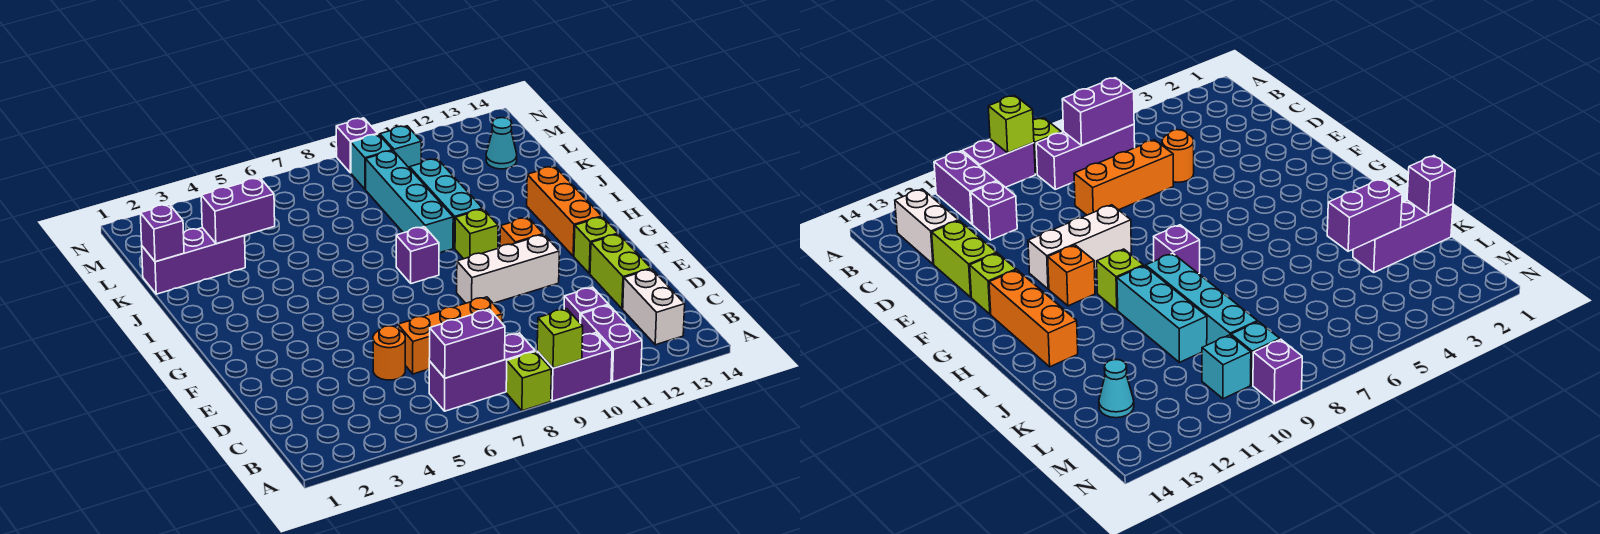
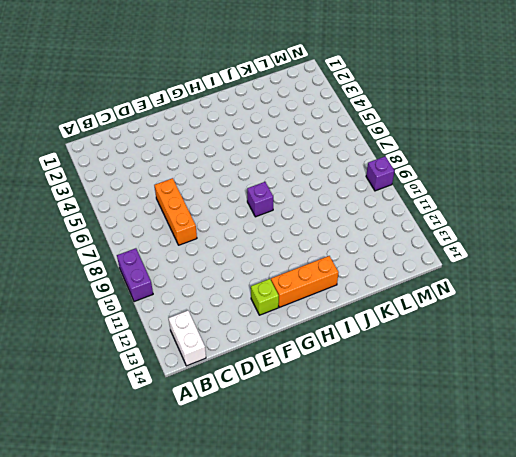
white brick B13:B14 level 1 -> white brick B13:C13 level 1
none -> lime brick A8 level 1
none -> purple brick A11:B11 level 1
none -> purple brick B6:B8 level 1

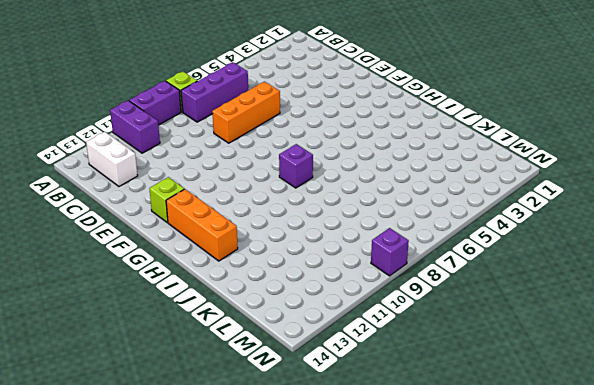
none -> purple brick C11 level 1
none -> orange round brick D5 level 1
none -> lime brick D13:E13 level 1

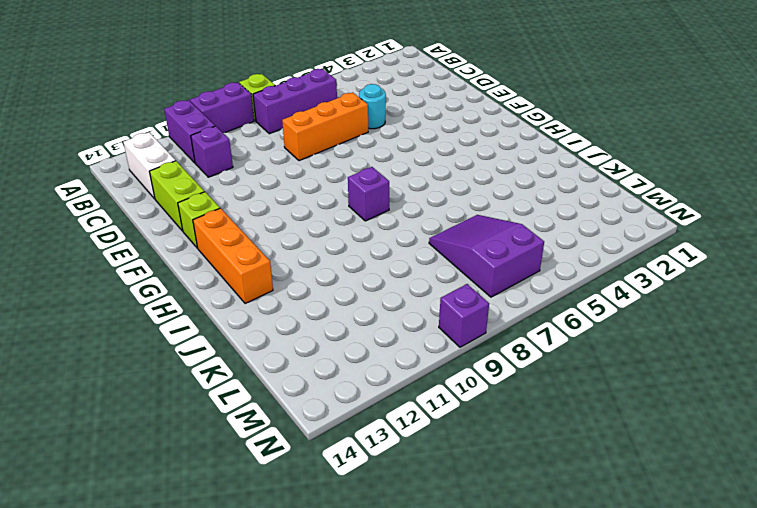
cyan round brick D5 level 1 -> orange round brick D5 level 1
purple slope K6:M7 level 1 top M -> none
none -> white brick F9:F11 level 1
none -> orange brick G11 level 1
none -> lime brick H10 level 1

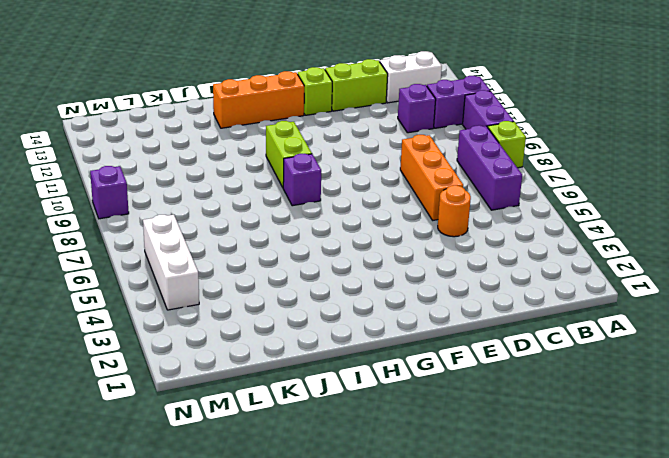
lime brick H9:H10 level 1 -> lime brick H10 level 1
white brick M4:M6 level 1 -> white brick F9:F11 level 1
none -> orange brick G11 level 1
none -> cyan brick I9:L9 level 1
none -> cyan brick I10:K10 level 1

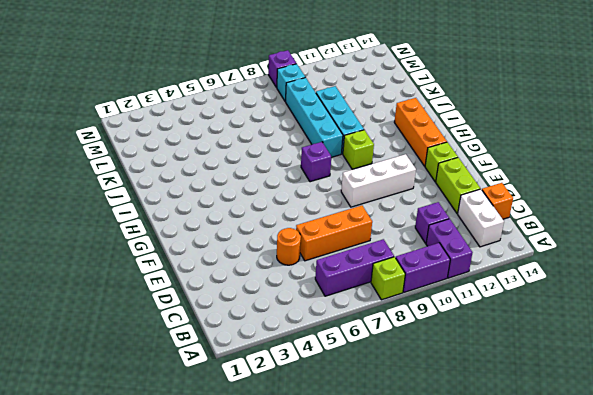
orange brick C14 level 1 -> orange brick G11 level 1
none -> purple brick K1:K3 level 1
none -> cyan cone L13 level 1
none -> cyan brick M10 level 1

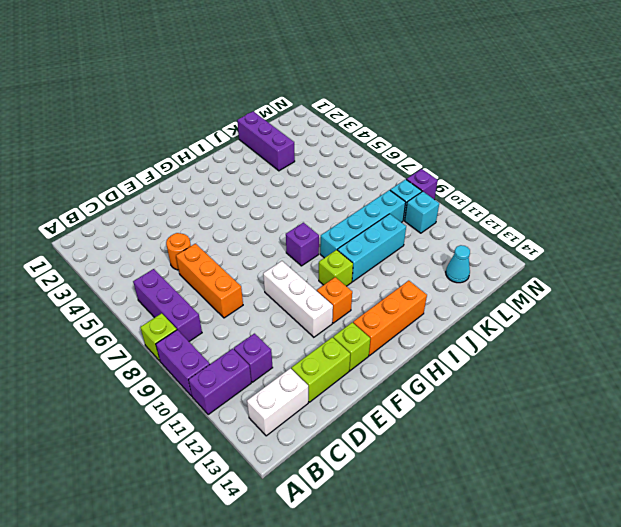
none -> lime brick A9 level 2
none -> purple brick B6:B7 level 2
none -> purple brick K1 level 2

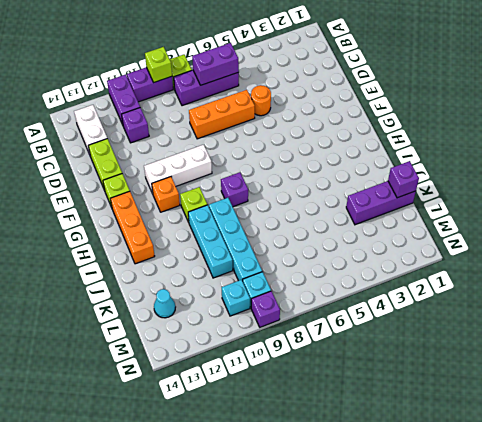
none -> purple brick K3:K4 level 2

